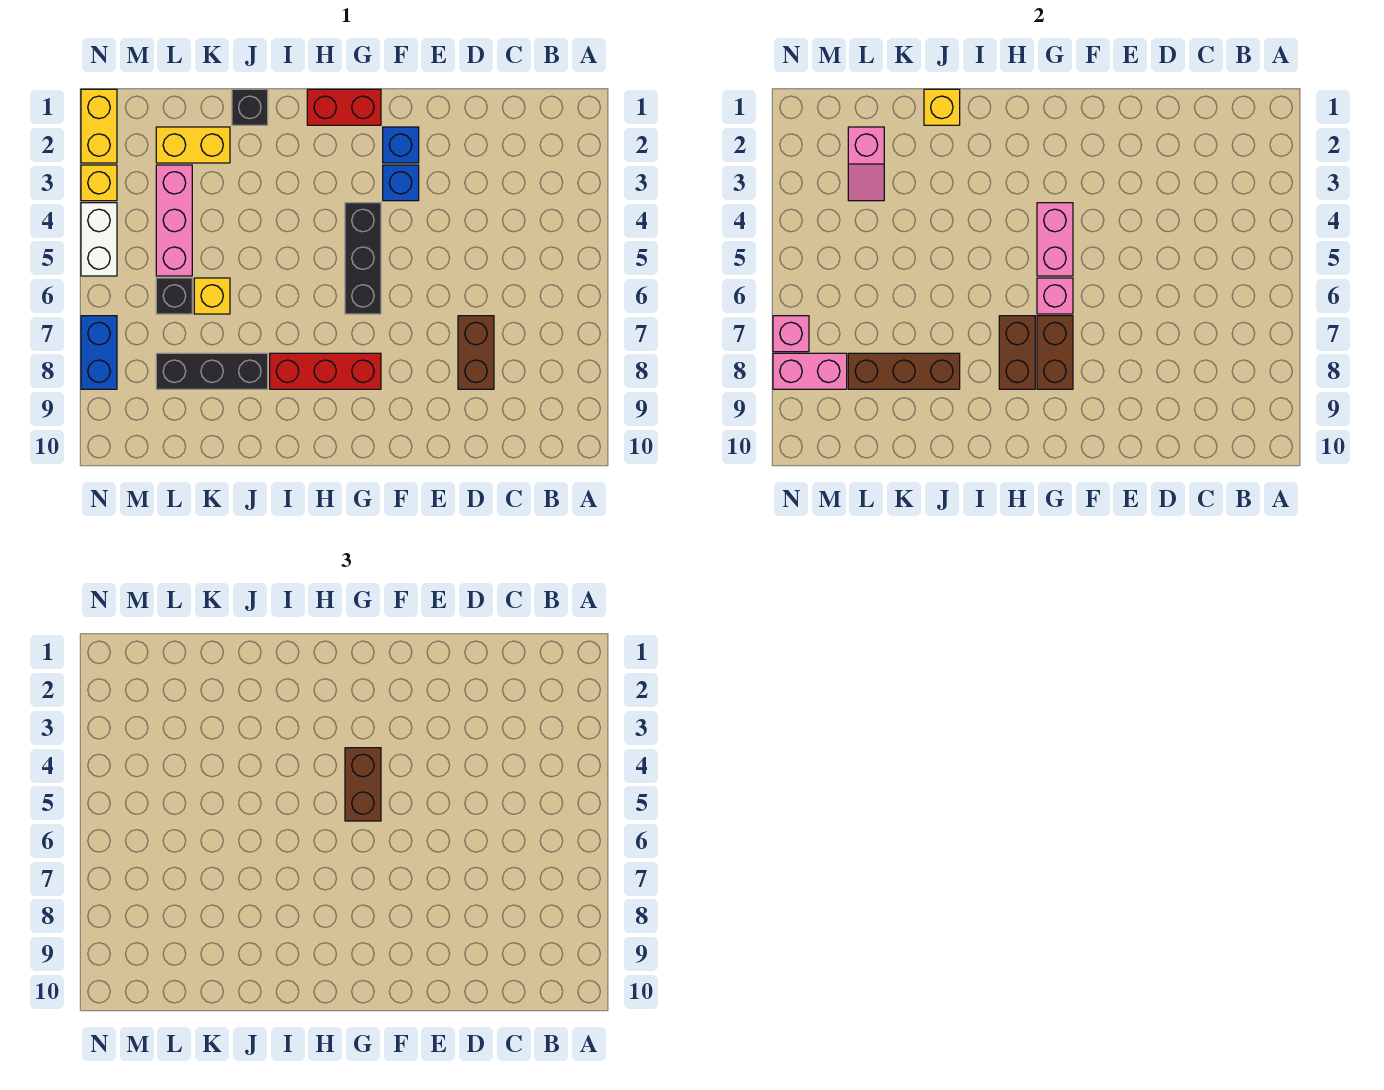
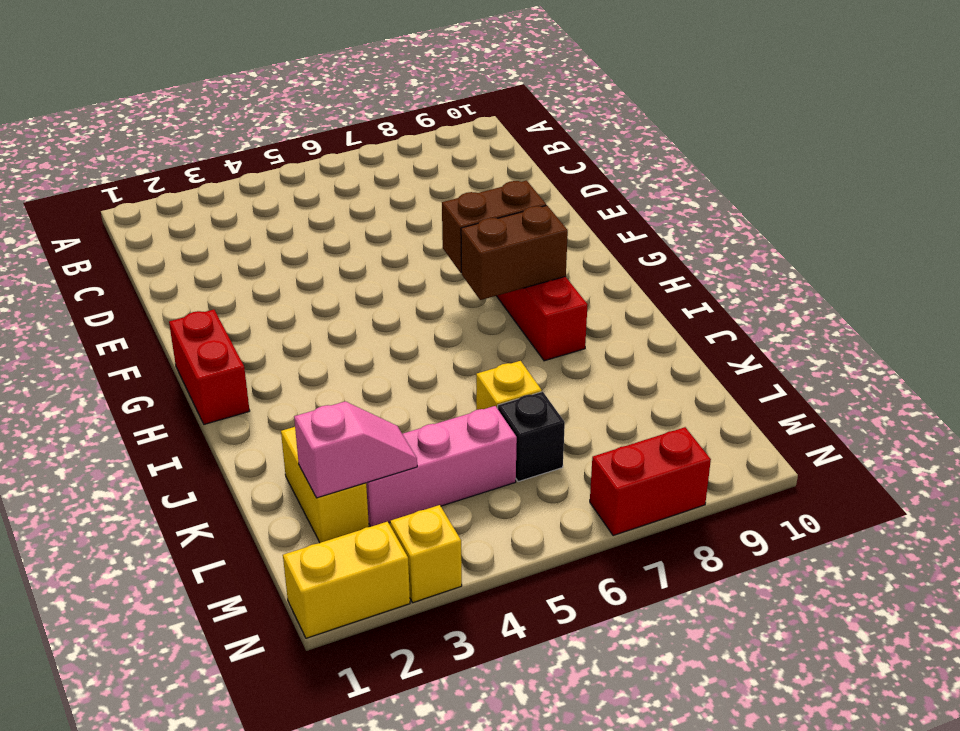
red brick N7:N8 level 1 -> blue brick N7:N8 level 1
none -> brown brick D7:D8 level 1
none -> blue brick F2 level 1
none -> blue brick F3 level 1

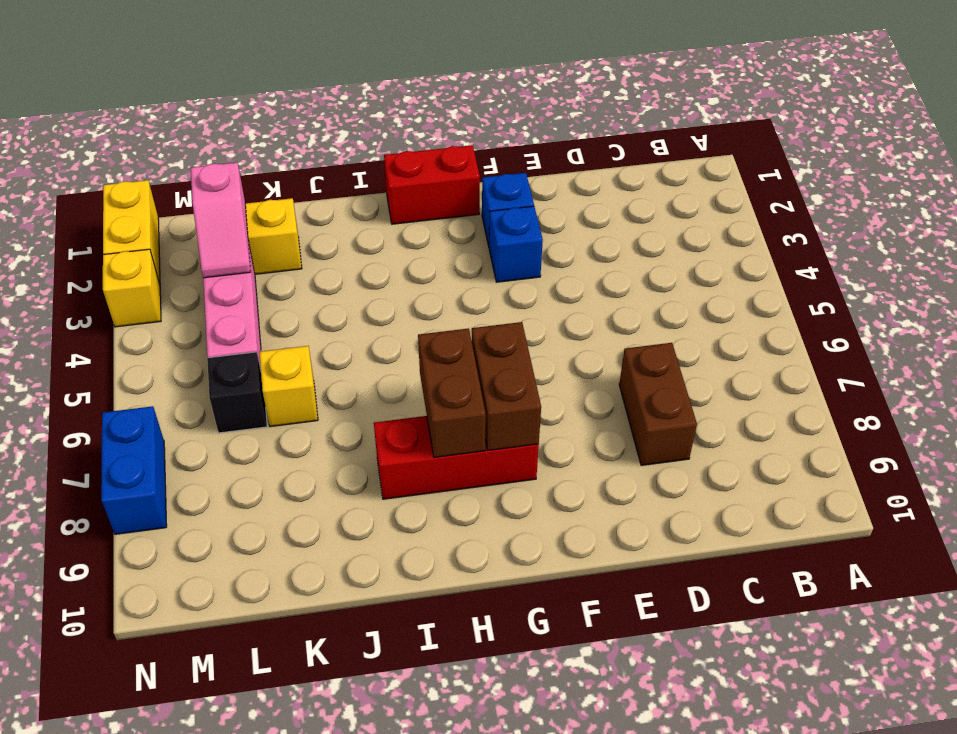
none -> black brick G4:G6 level 1
none -> black brick J1 level 1
none -> black brick J8:L8 level 1

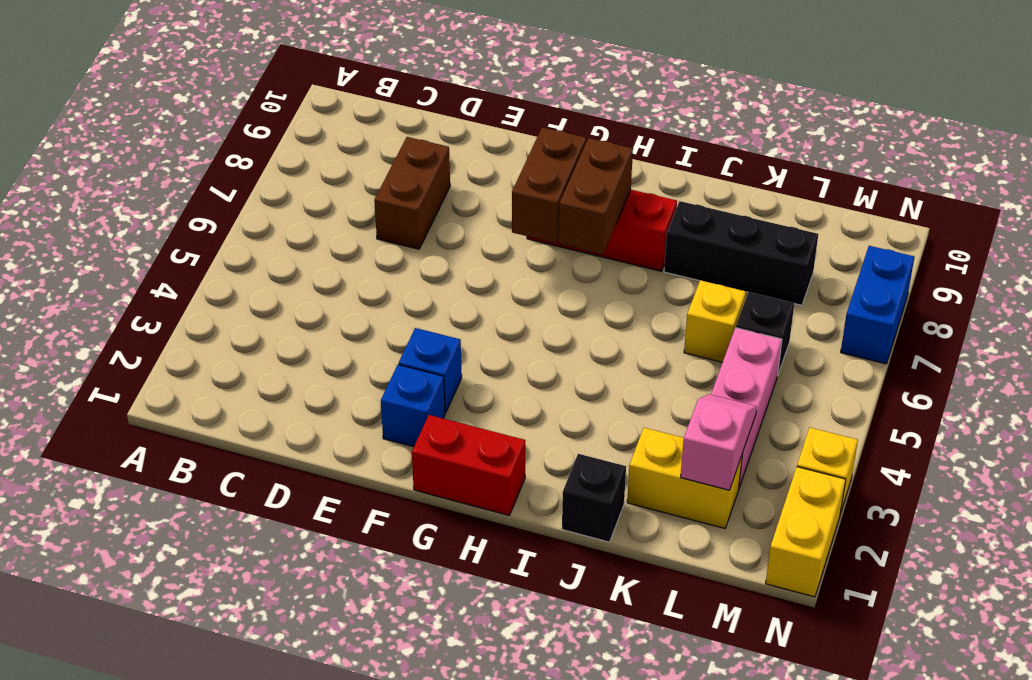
none -> black brick G4:G6 level 1
none -> white brick N4:N5 level 1
none -> pink brick G4:G5 level 2

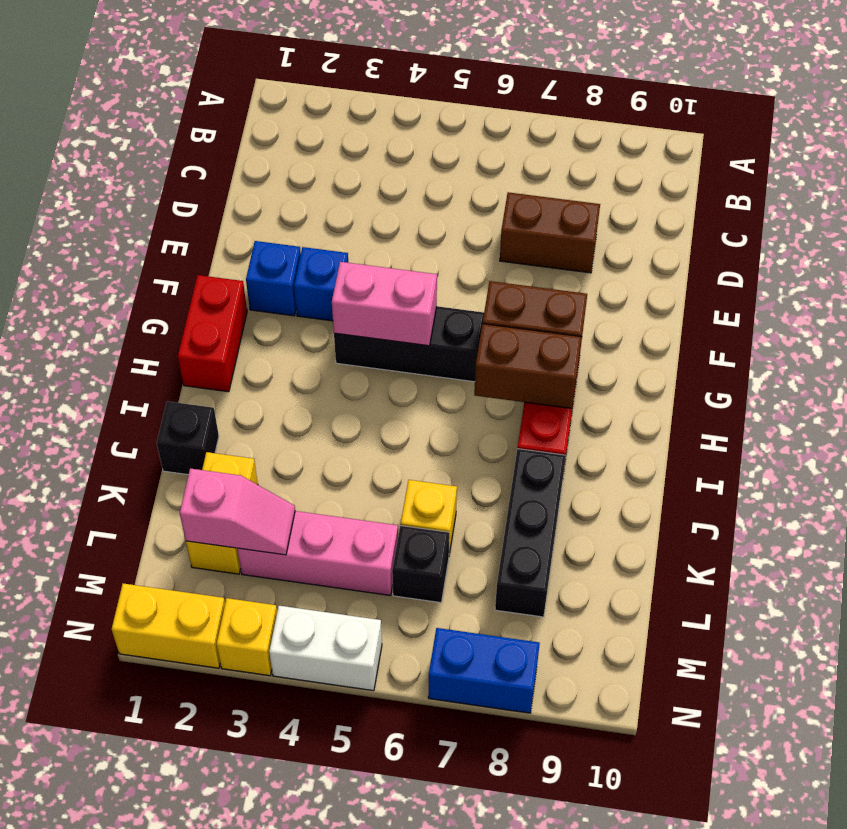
none -> pink brick G6 level 2
none -> yellow brick J1 level 2
none -> brown brick J8:L8 level 2

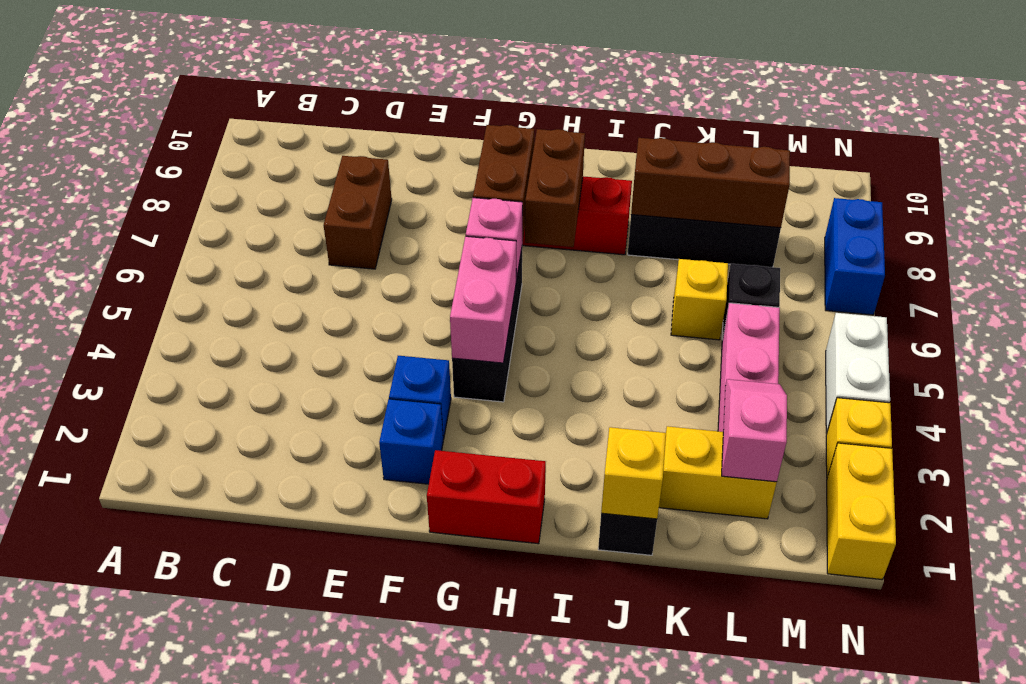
none -> pink brick M8:N8 level 2
none -> pink brick N7 level 2
none -> brown brick G4:G5 level 3

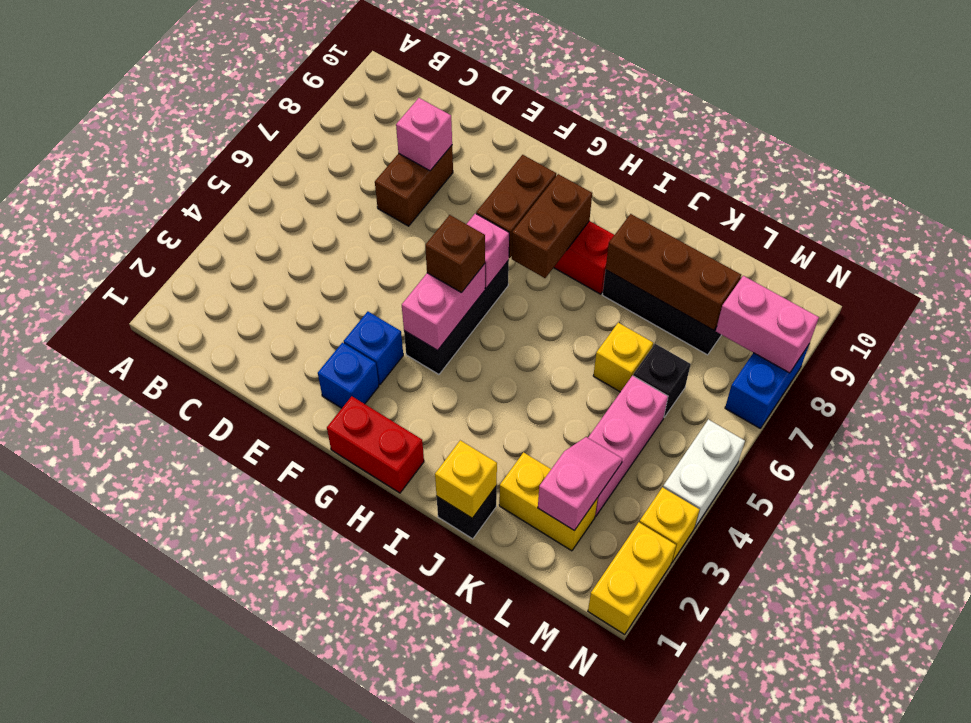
pink brick D8 level 2 -> pink brick N7 level 2
brown brick G5 level 3 -> brown brick G4:G5 level 3

